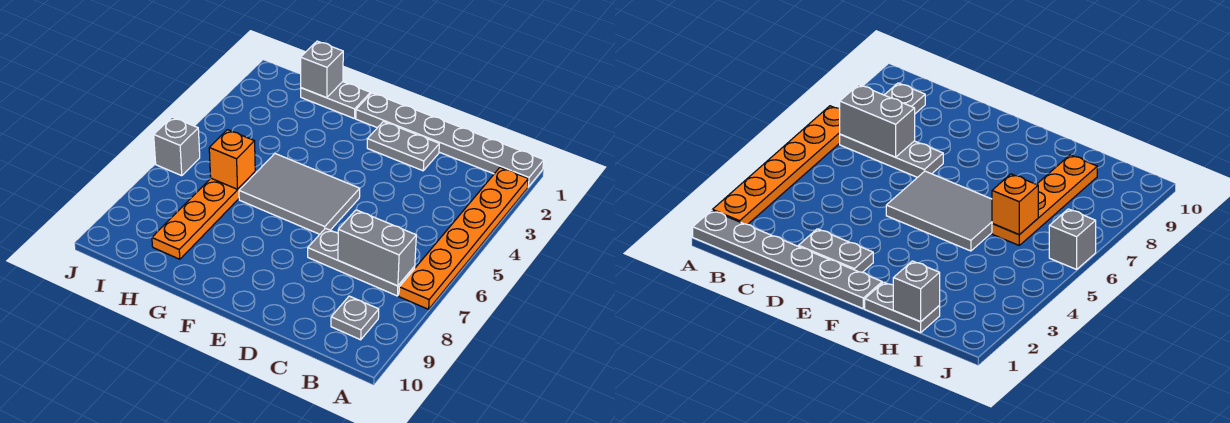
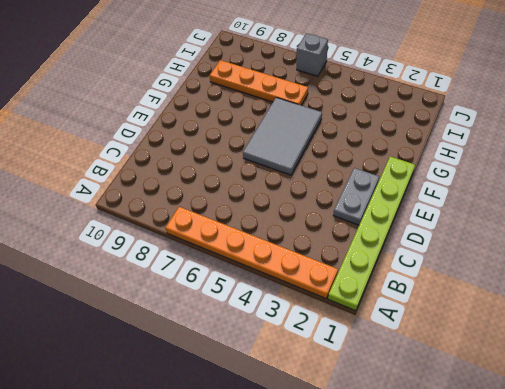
lime plate A1:F1 level 1 -> grey plate A1:F1 level 1
none -> grey plate B7:D7 level 1
none -> grey plate B9 level 1
none -> grey plate G1:H1 level 1

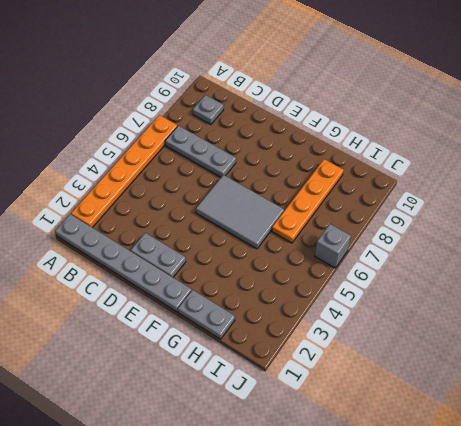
none -> grey brick B7:C7 level 2
none -> grey brick H1 level 2
none -> orange brick H6 level 2

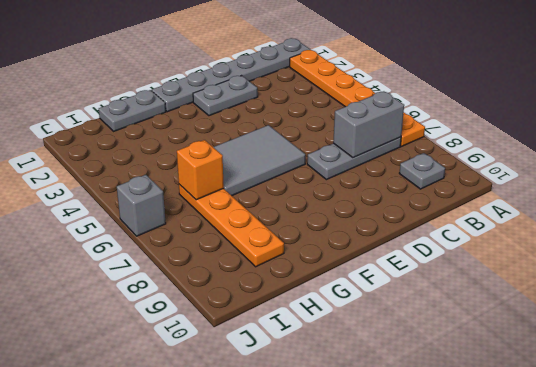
none -> grey brick H1 level 2

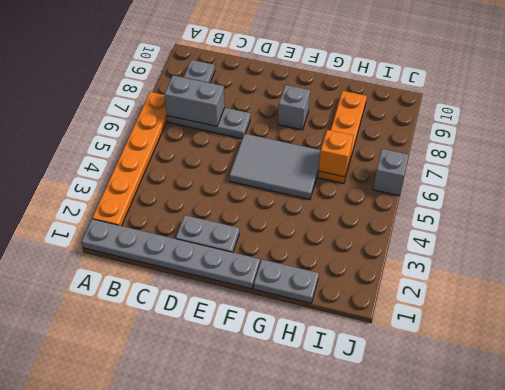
grey brick F8 level 1 -> grey brick H1 level 2

